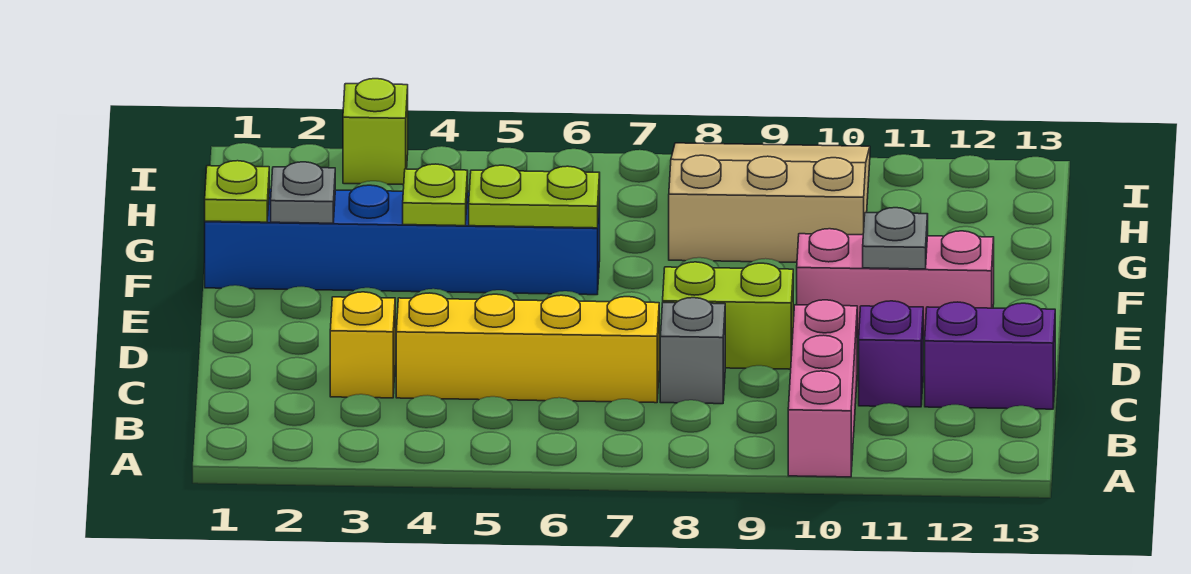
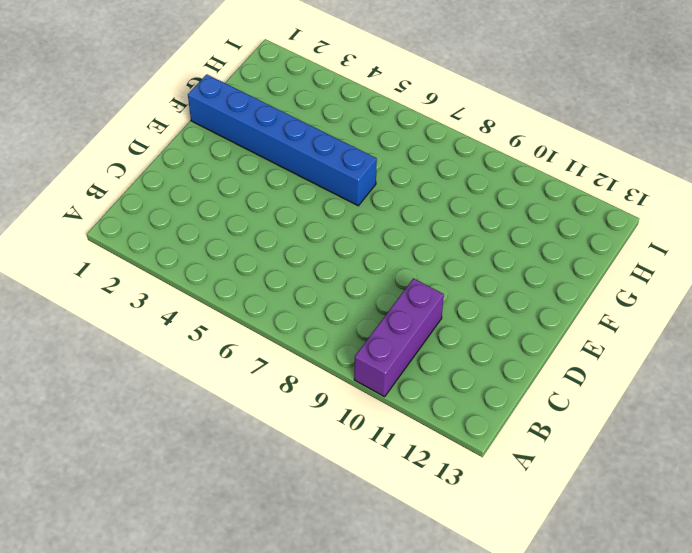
purple brick A10:C10 level 1 -> pink brick A10:C10 level 1
none -> yellow brick C3 level 1
none -> yellow brick C4:C7 level 1
none -> grey brick C8 level 1

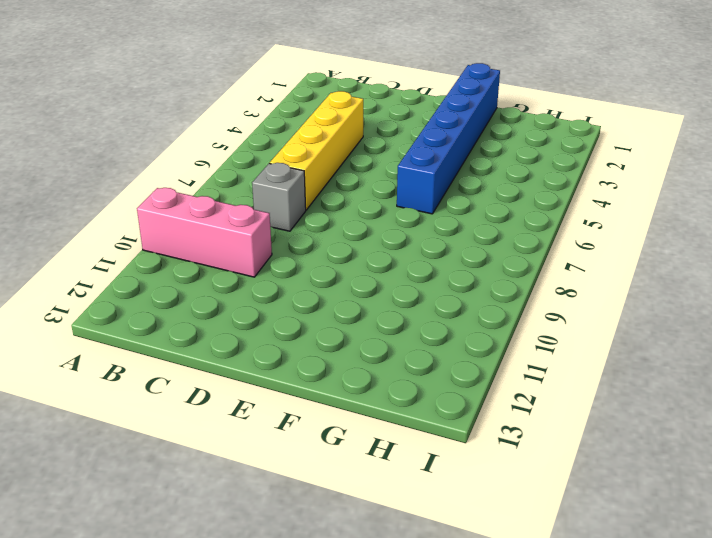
none -> yellow brick C3 level 1
none -> purple brick C11 level 1
none -> purple brick C12:C13 level 1

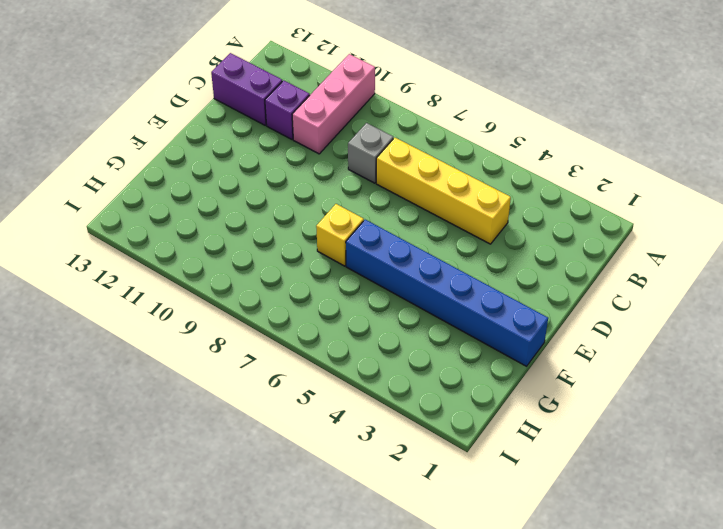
yellow brick F7 level 1 -> yellow brick C3 level 1
none -> lime brick D8:D9 level 1
none -> pink brick E10:E12 level 1
none -> tan slope G8:I10 level 1 top G

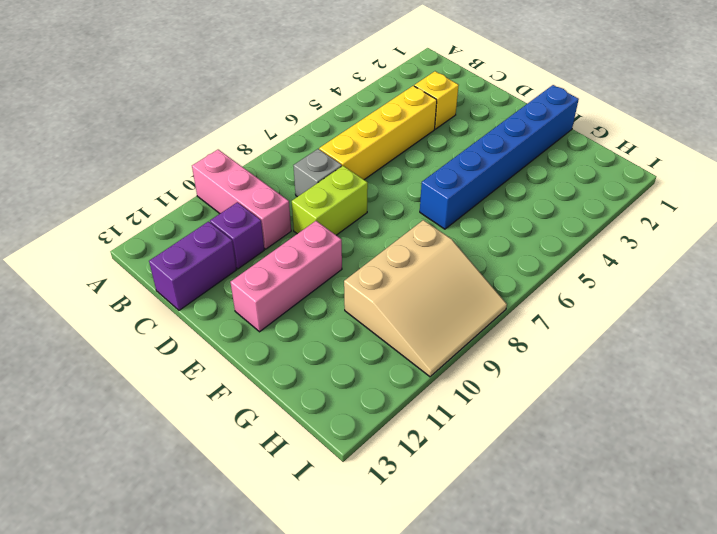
none -> lime brick I3 level 1
none -> grey plate E11 level 2
none -> lime plate F1 level 2

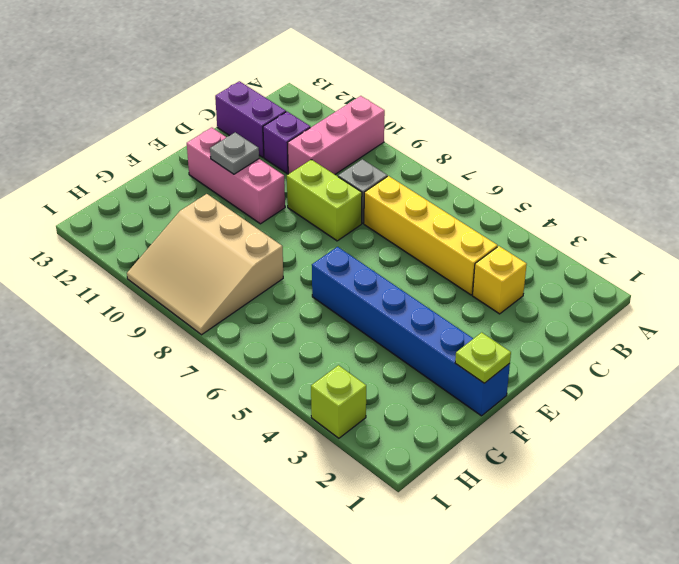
none -> grey plate F2 level 2
none -> lime plate F4 level 2
none -> lime plate F5:F6 level 2

